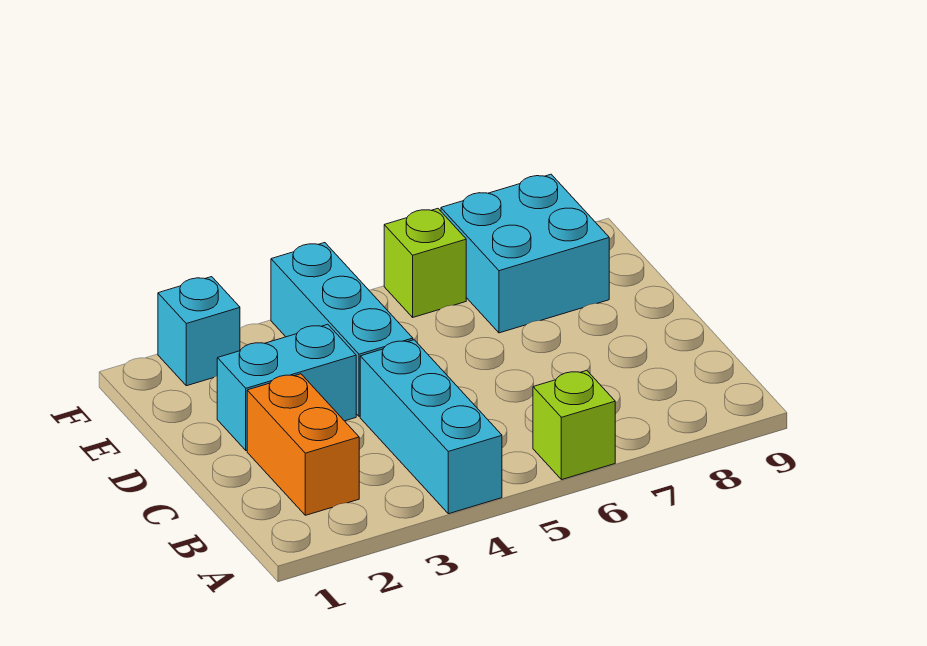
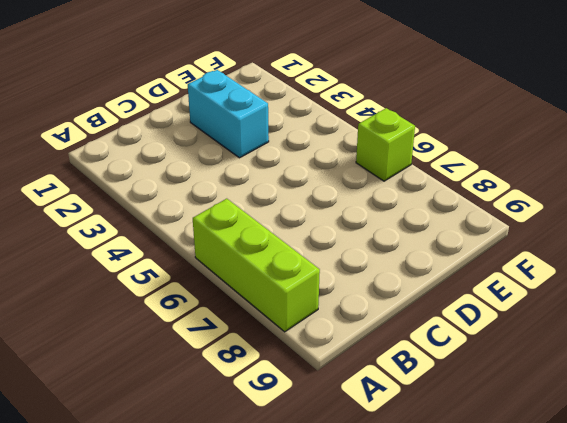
lime brick A6:A8 level 1 -> lime brick A6 level 1
none -> cyan brick A4:C4 level 1
none -> orange brick B2:C2 level 1

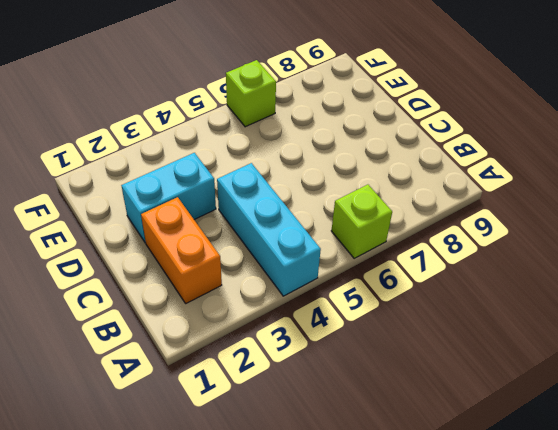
none -> cyan brick D4:F4 level 1
none -> cyan brick E7:F8 level 1

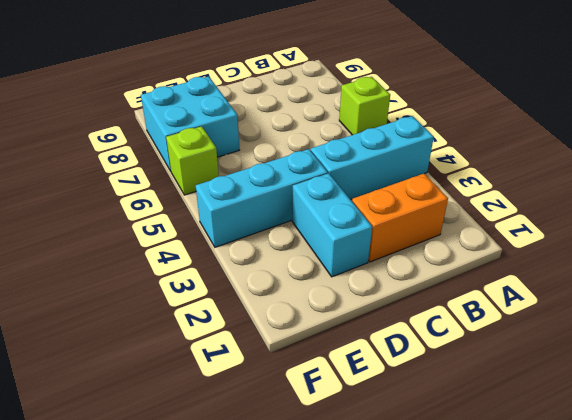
none -> cyan brick F2 level 1

